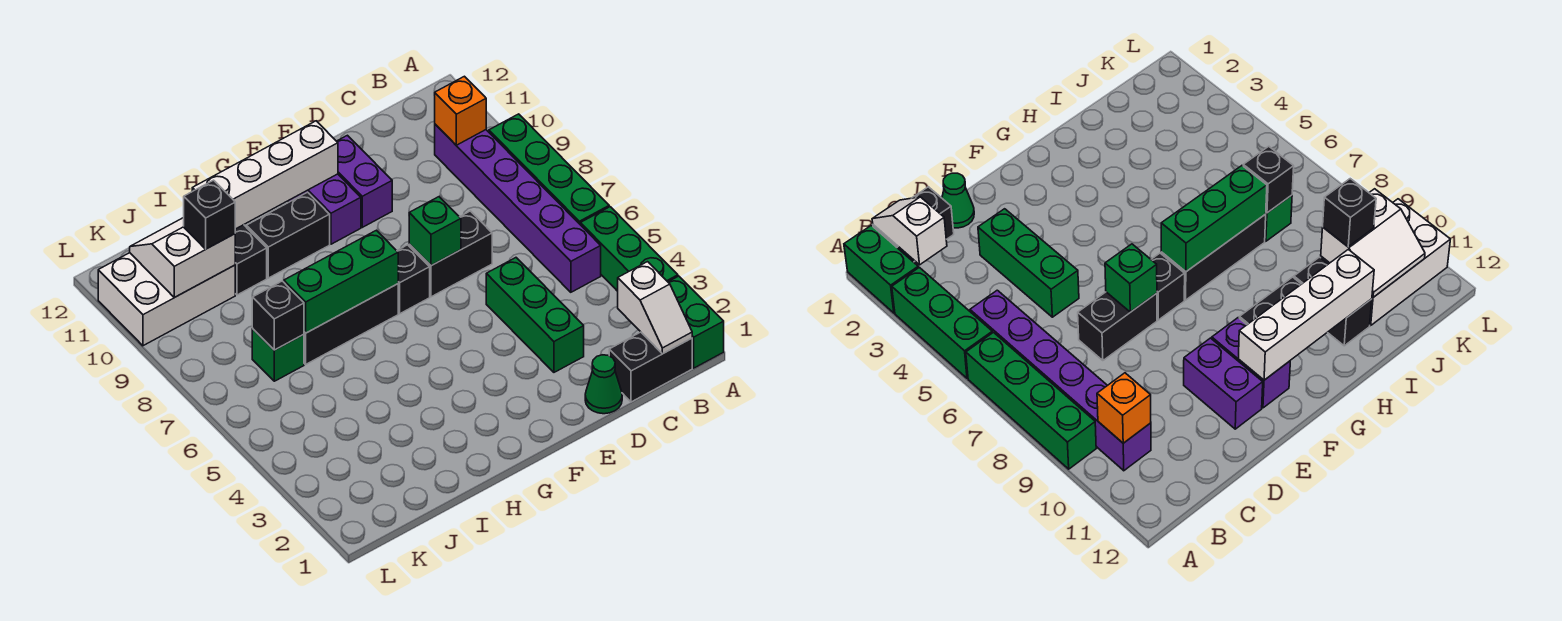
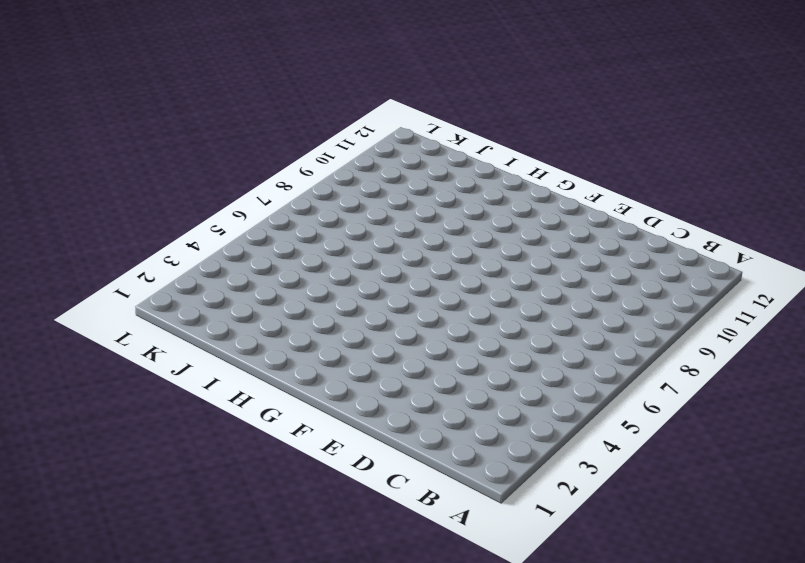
none -> green brick A1:A2 level 1
none -> green brick A3:A5 level 1
none -> green brick A6:A9 level 1

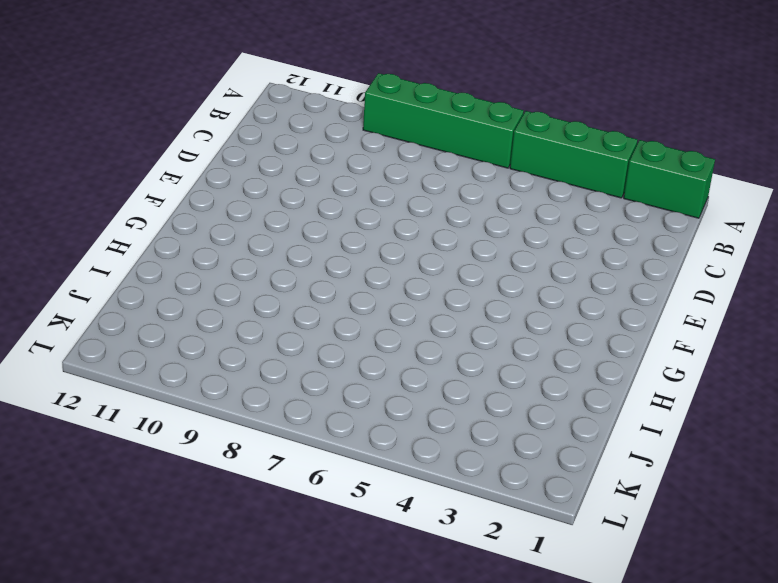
none -> black brick B1:C1 level 1
none -> purple brick B5:B10 level 1
none -> green cone D1 level 1

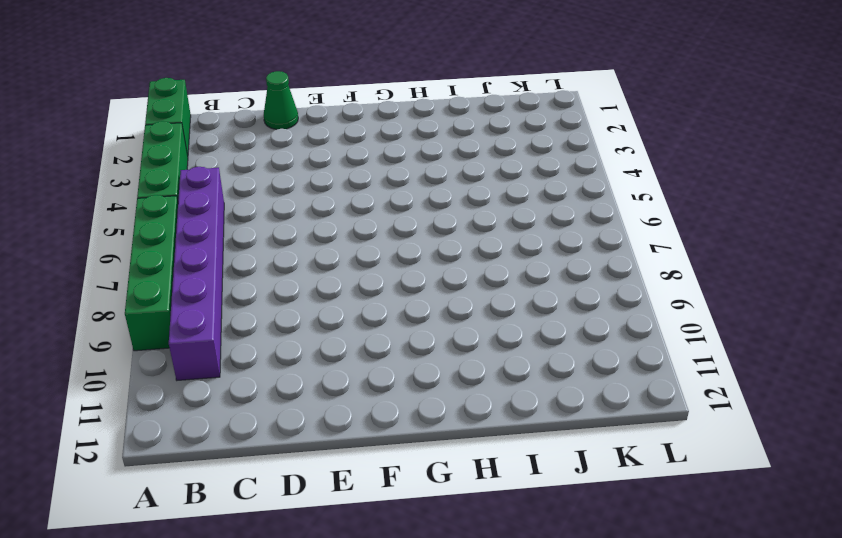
none -> black brick B1:C1 level 1
none -> green brick D3:D5 level 1
none -> black brick D7:E7 level 1

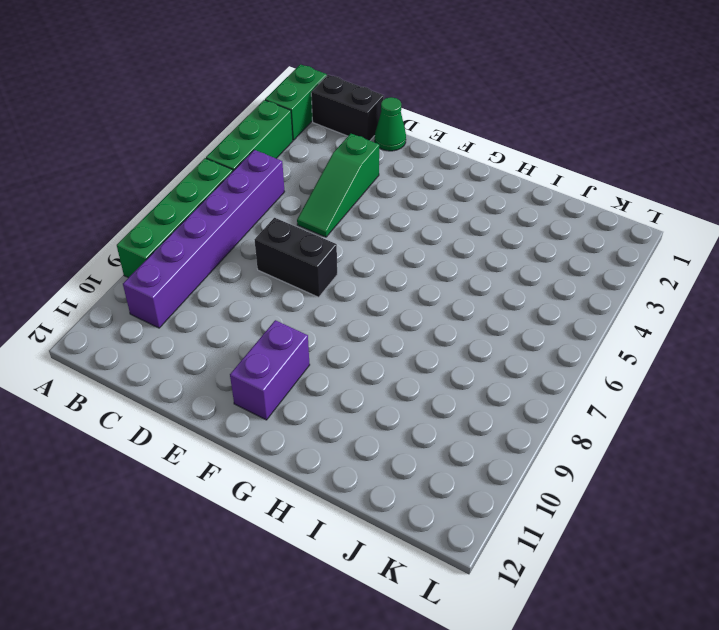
green slope D3:D5 level 1 top 3 -> green brick D3:D5 level 1
none -> purple brick E10:E11 level 1
none -> black brick F7 level 1
none -> black brick G7:I7 level 1

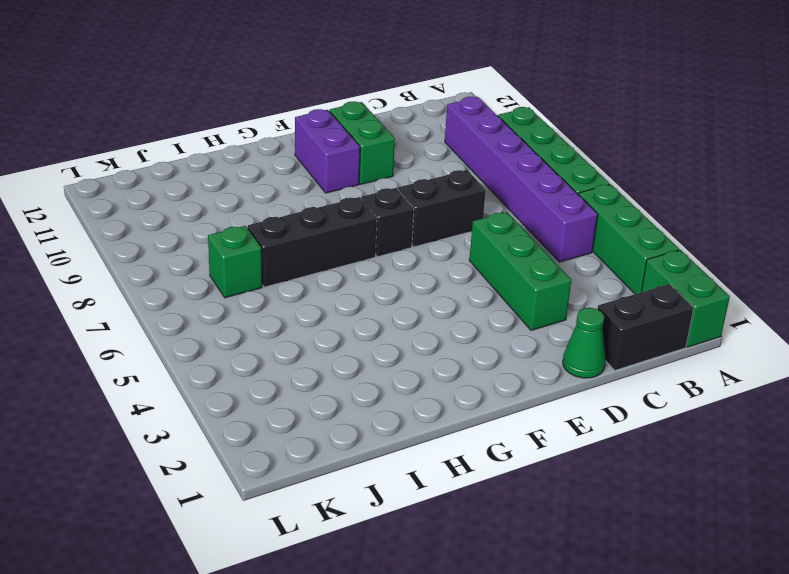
green brick E10:E11 level 1 -> purple brick E10:E11 level 1
none -> black brick G10:H10 level 1
none -> black brick I10:I11 level 1
none -> white brick J10:L11 level 1

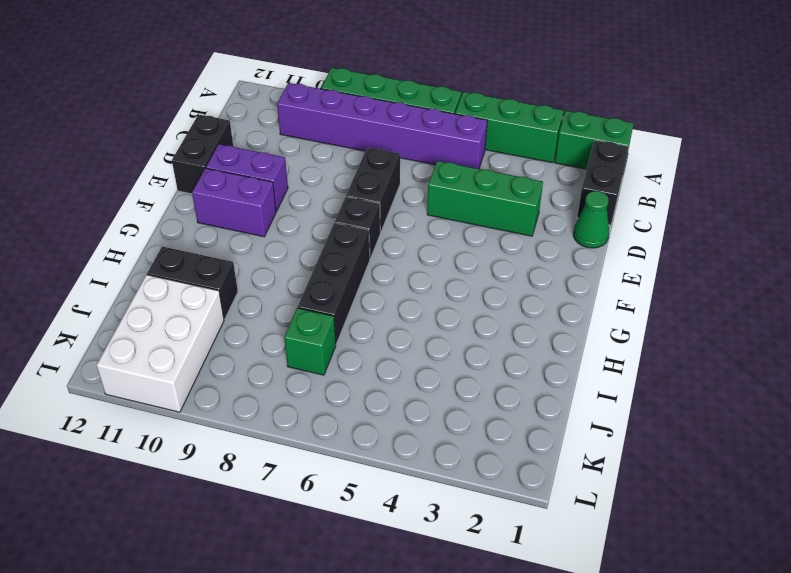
black brick D12:E12 level 1 -> black brick G10:H10 level 1
none -> white slope B1:B2 level 2 top 2
none -> orange brick B10 level 2
none -> green brick E7 level 2

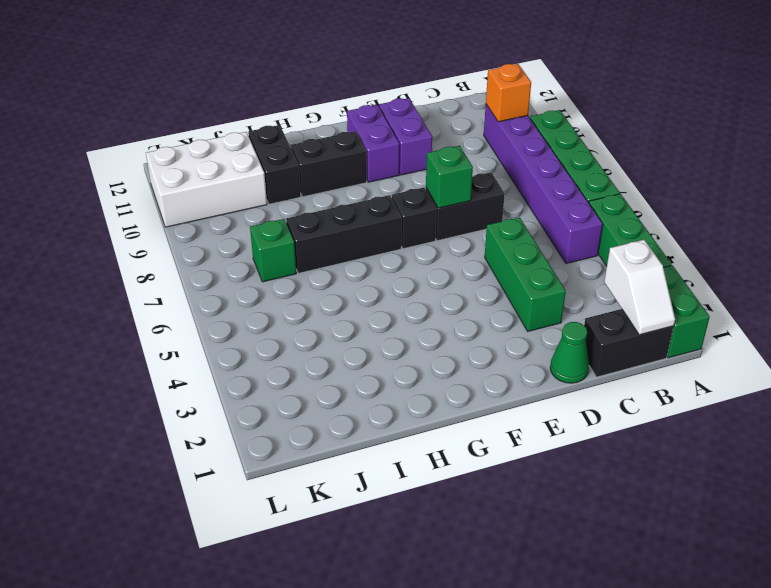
none -> white brick F11:I11 level 2
none -> green brick G7:I7 level 2
none -> black brick J7 level 2

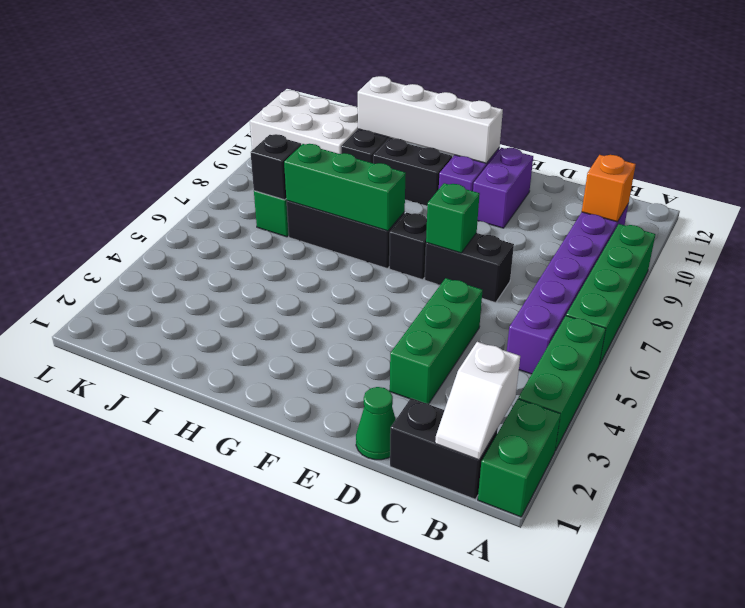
none -> white slope J10:K11 level 2 top 10
none -> black brick J10 level 3

